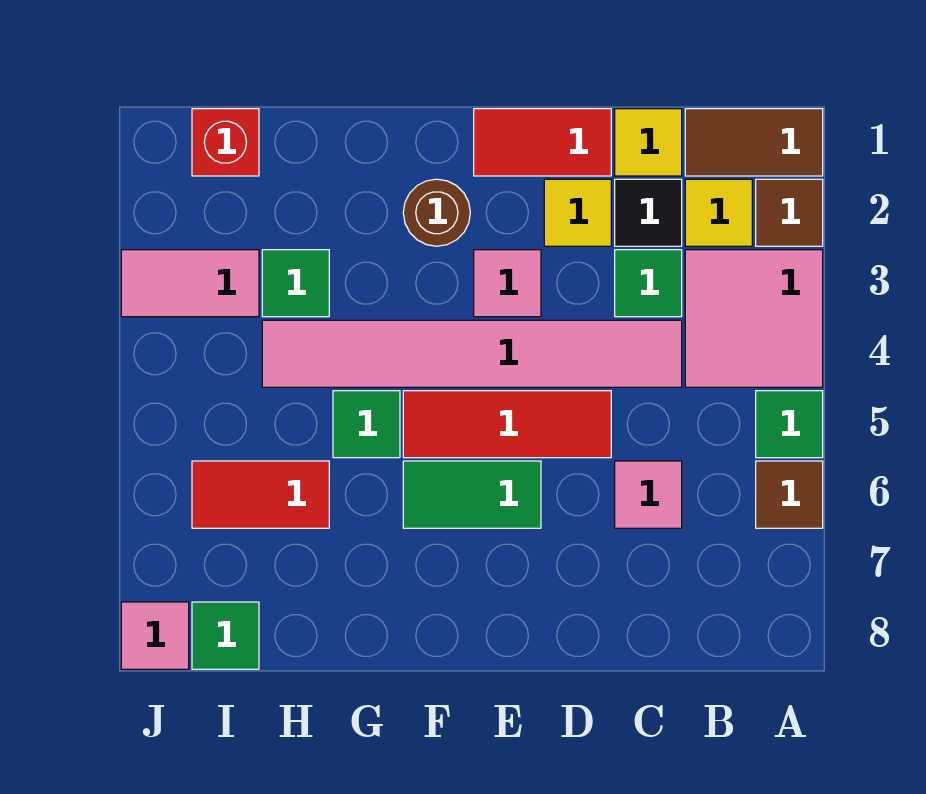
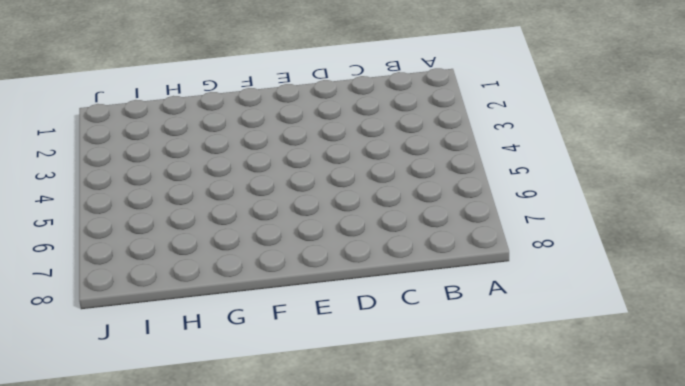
none -> brown tile A1:B1 level 1
none -> brown tile A2 level 1
none -> pink tile A3:B4 level 1

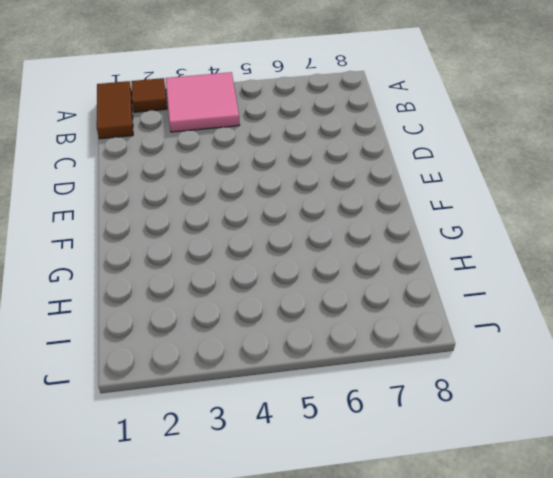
none -> green tile A5 level 1
none -> brown tile A6 level 1
none -> yellow tile B2 level 1

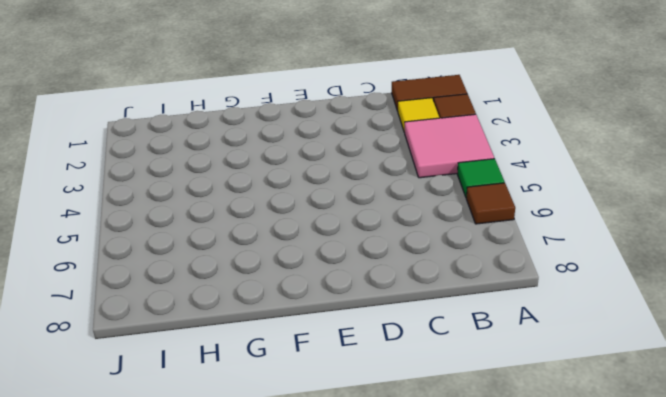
none -> yellow tile C1 level 1
none -> black tile C2 level 1
none -> green tile C3 level 1

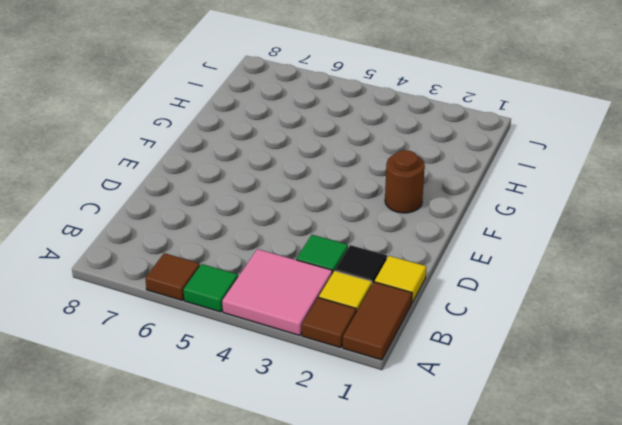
none -> pink tile C4:H4 level 1
none -> pink tile C6 level 1
none -> red tile D1:E1 level 1

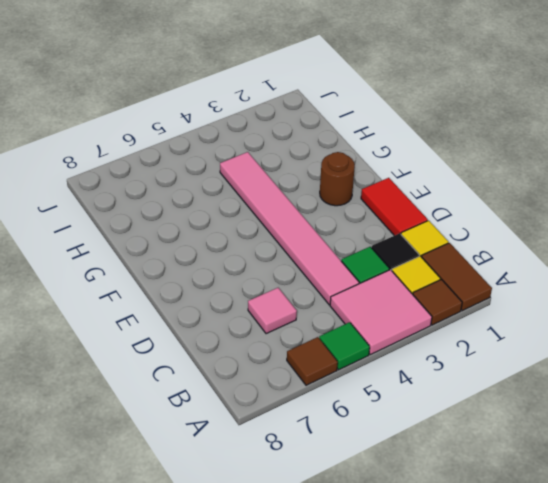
none -> yellow tile D2 level 1
none -> red tile D5:F5 level 1
none -> pink tile E3 level 1

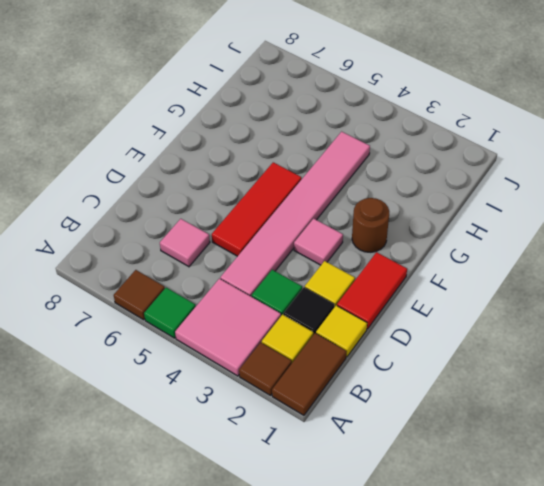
none -> green tile E6:F6 level 1
none -> green tile G5 level 1
none -> green tile H3 level 1

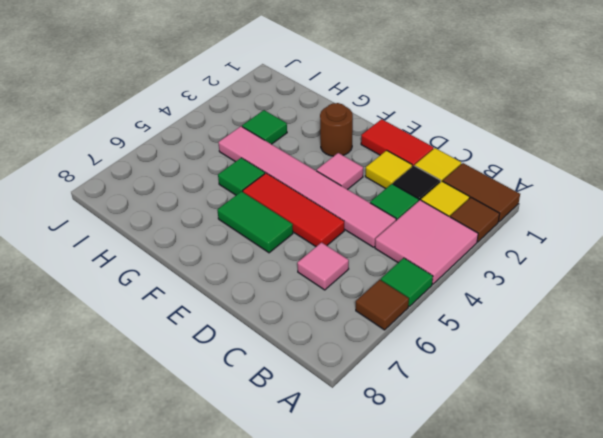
none -> red tile H6:I6 level 1
none -> red brick I1 level 1
none -> pink tile I3:J3 level 1

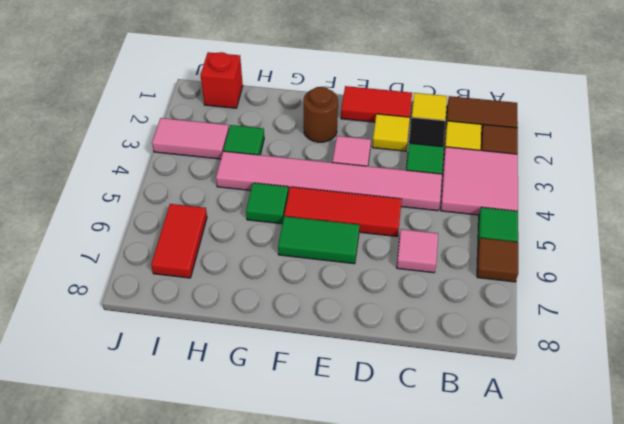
red tile I6:I7 level 1 -> red tile H6:I6 level 1
none -> green tile I8 level 1
none -> pink tile J8 level 1

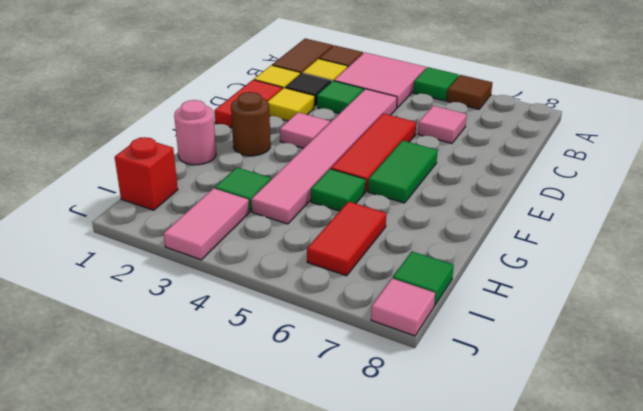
pink round brick G1 level 1 -> none

